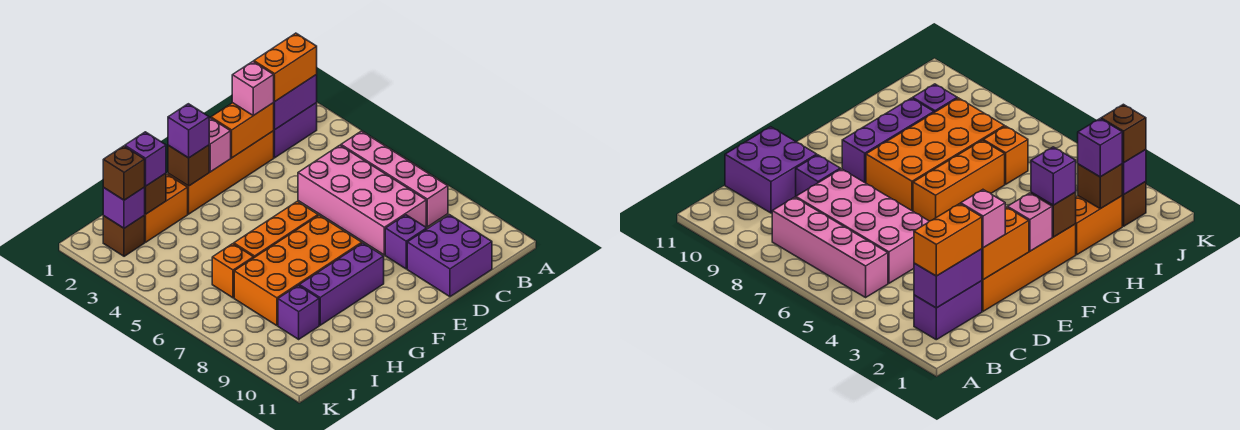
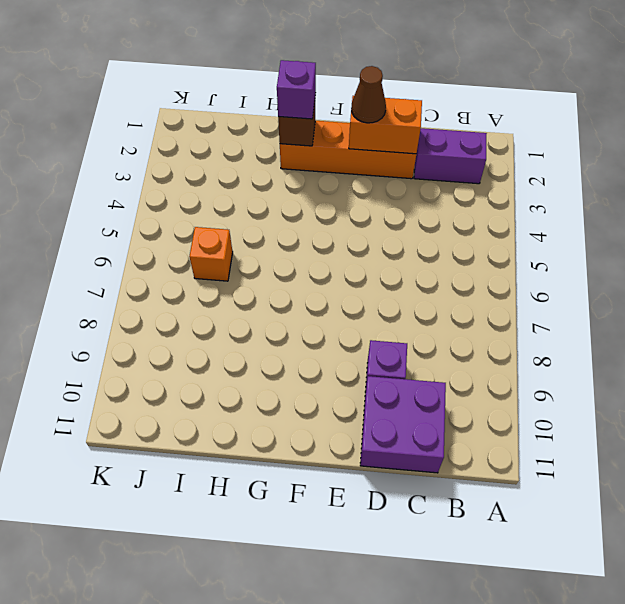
brown cone E2 level 3 -> none
none -> pink brick B5:B8 level 1
none -> pink brick C5:D8 level 1
none -> orange brick F6:H6 level 1

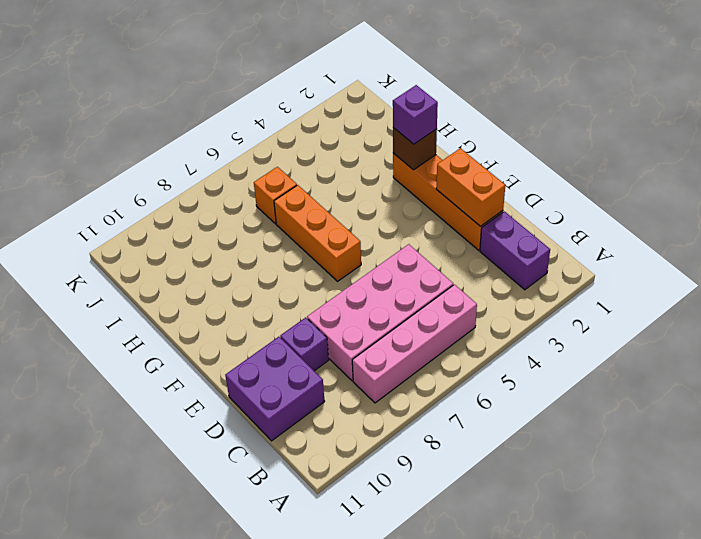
none -> orange brick F7:I8 level 1
none -> purple brick F9:H9 level 1
none -> orange brick H2:I2 level 1

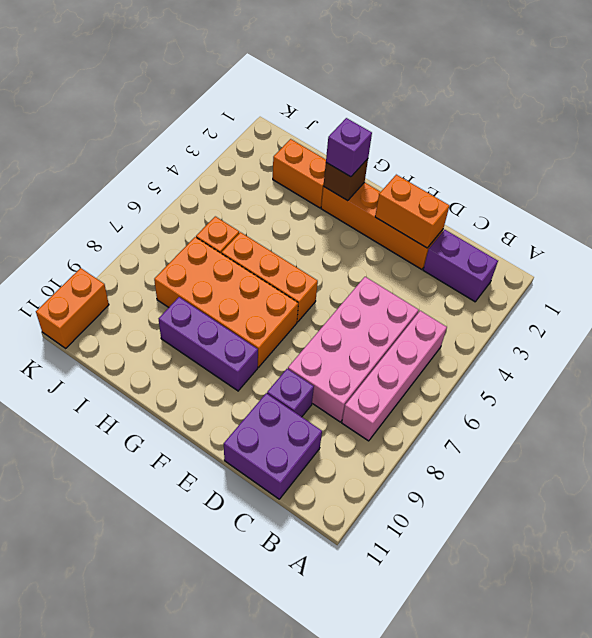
orange brick K10:K11 level 1 -> orange brick B2:C2 level 3
none -> purple brick I9 level 1
none -> brown brick J2 level 1
none -> purple brick B2:C2 level 2

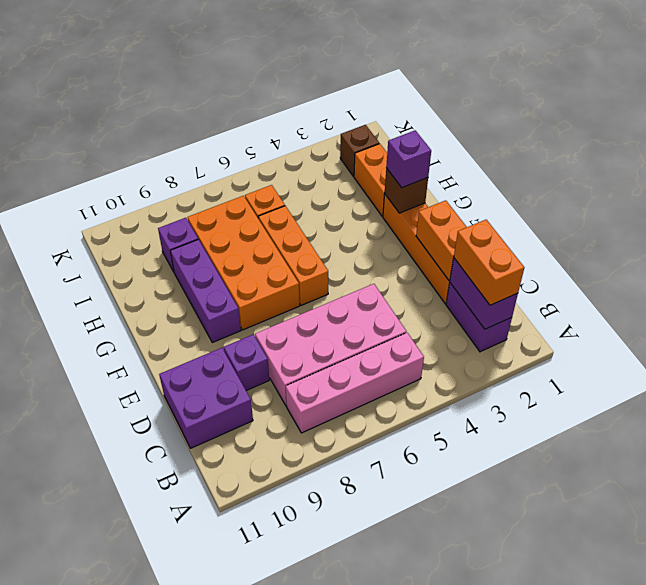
none -> pink brick F2 level 2
none -> brown brick I2 level 2
none -> purple brick J2 level 2

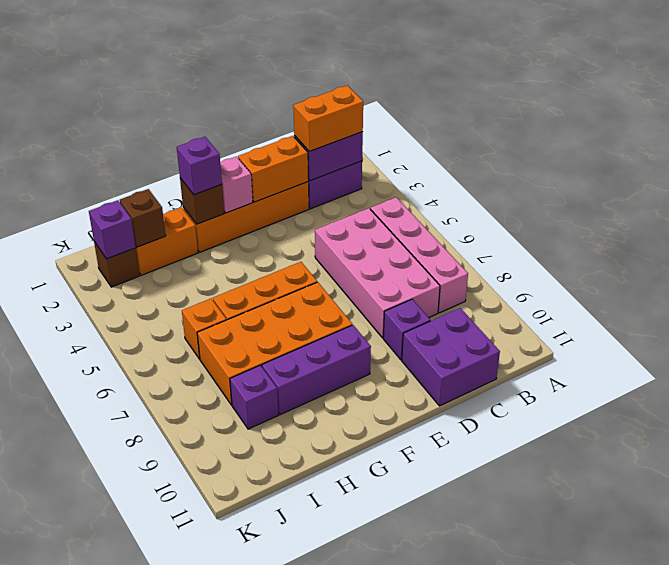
none -> pink brick D2 level 3
none -> purple brick I2 level 3
none -> brown brick J2 level 3

